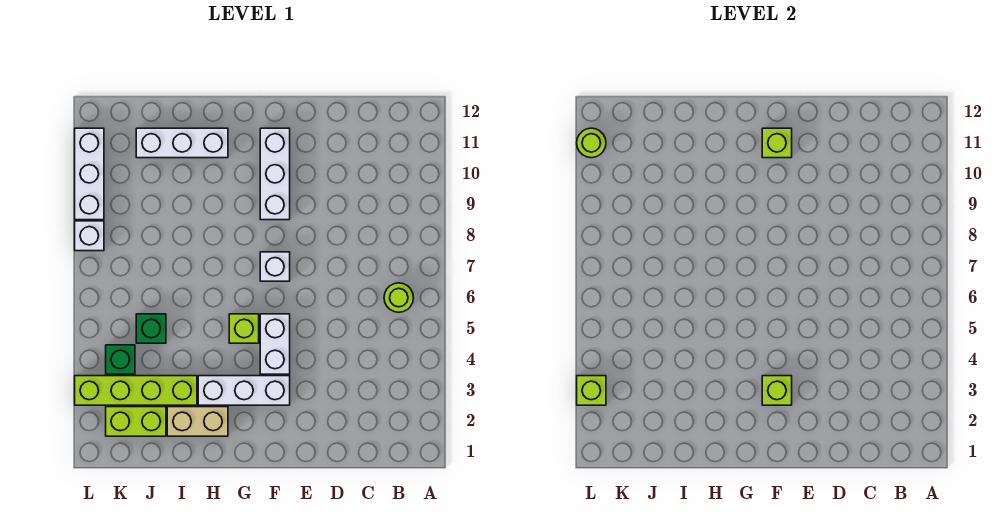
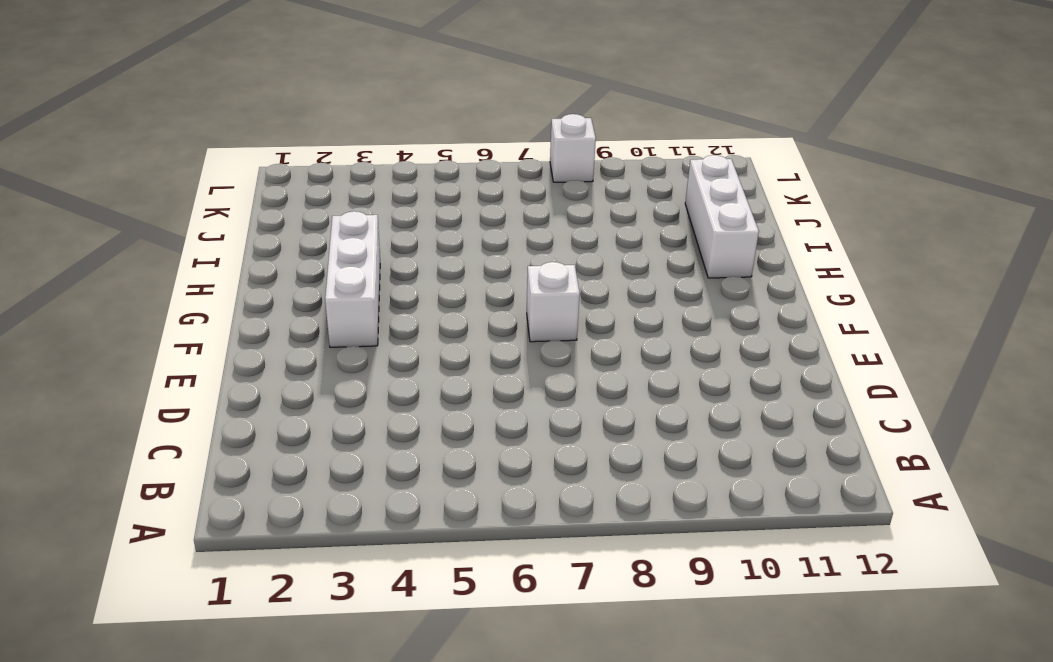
none -> lime round brick B6 level 1
none -> white brick F4:F5 level 1
none -> white brick F9:F11 level 1

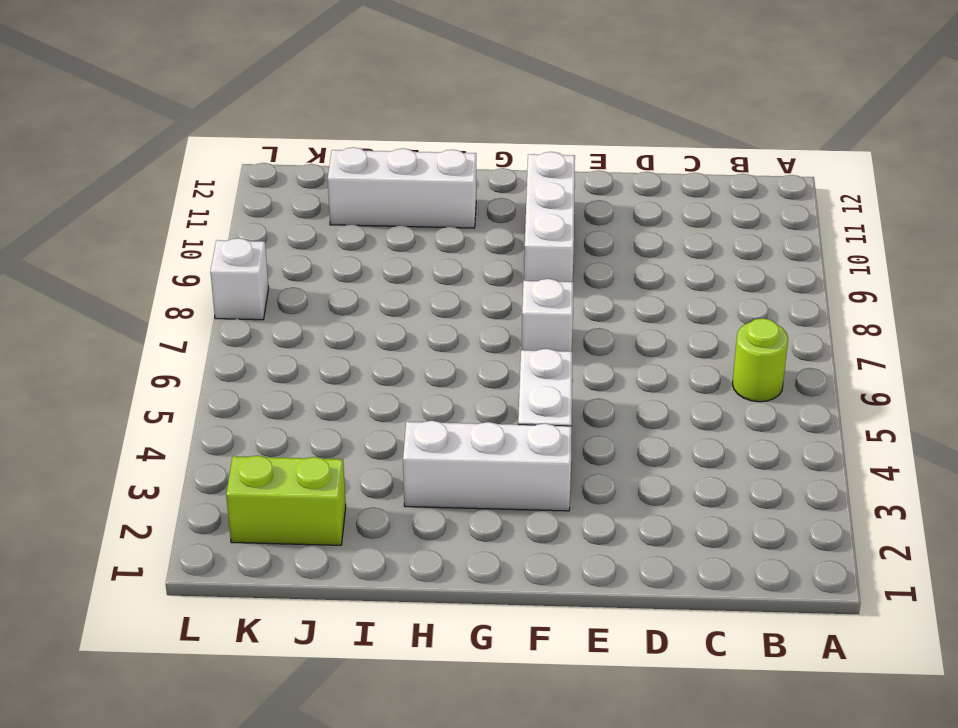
none -> lime brick G5 level 1
none -> tan brick H2:I2 level 1
none -> lime brick I3:L3 level 1

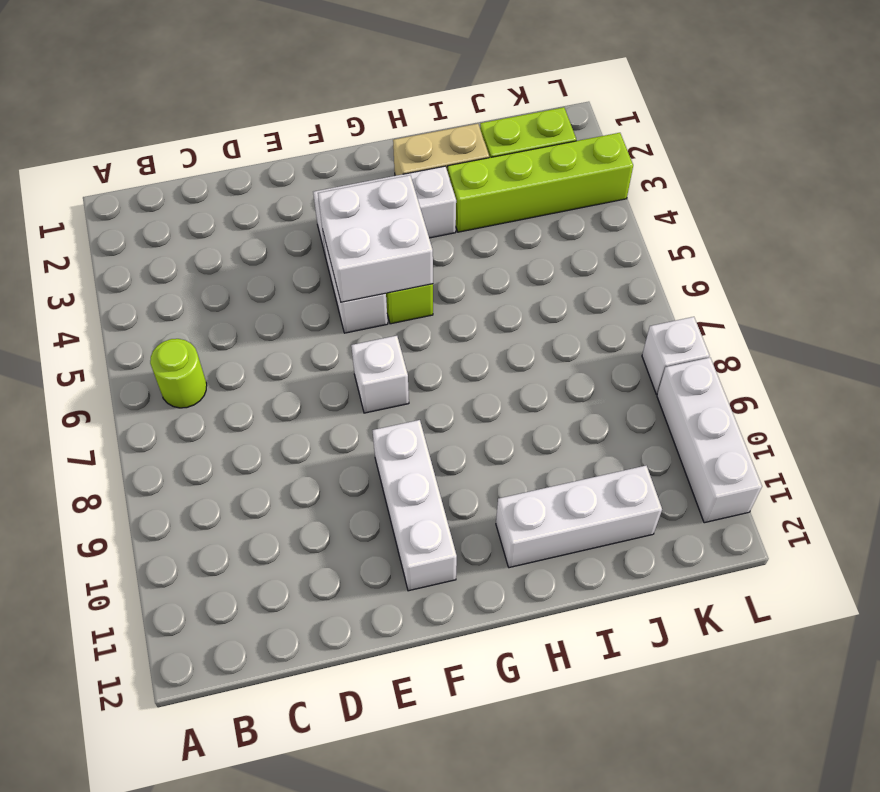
white brick F4:G5 level 2 -> none
none -> green brick J5 level 1
none -> green brick K4 level 1
none -> lime brick F3 level 2

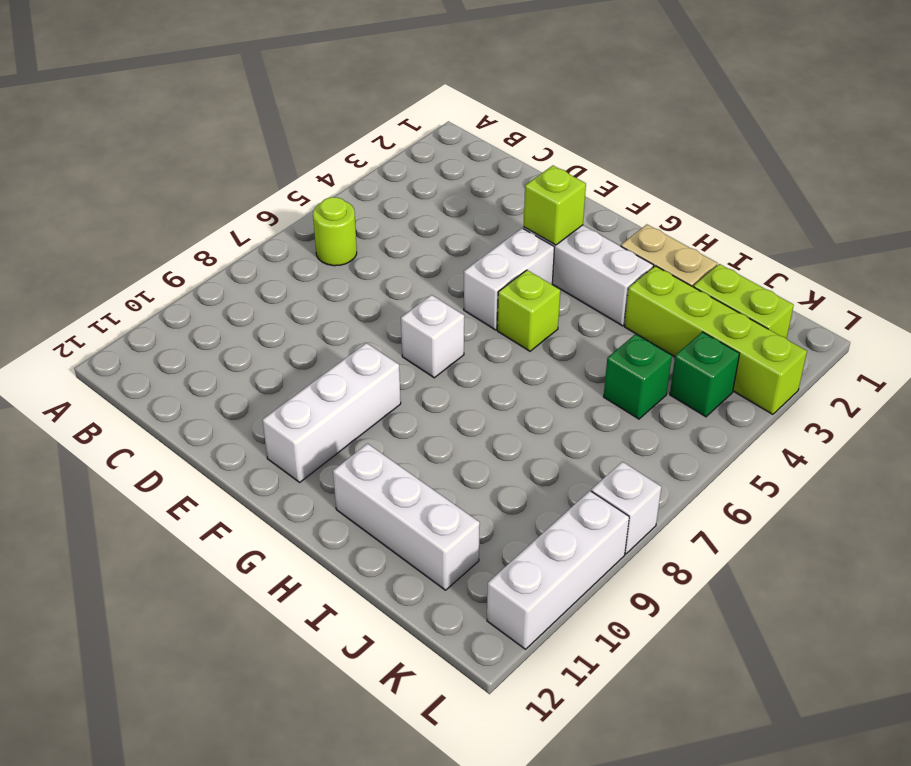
none -> lime brick F11 level 2
none -> lime brick L3 level 2
none -> lime round brick L11 level 2

